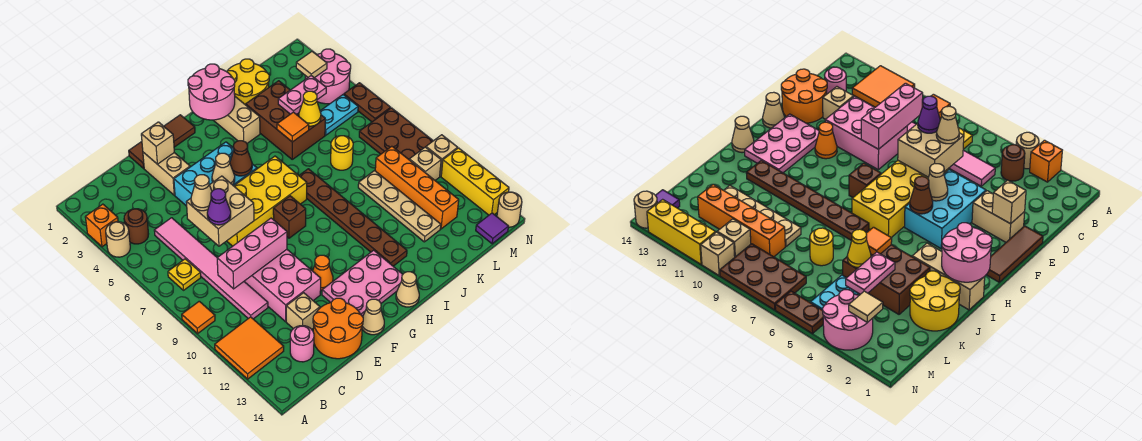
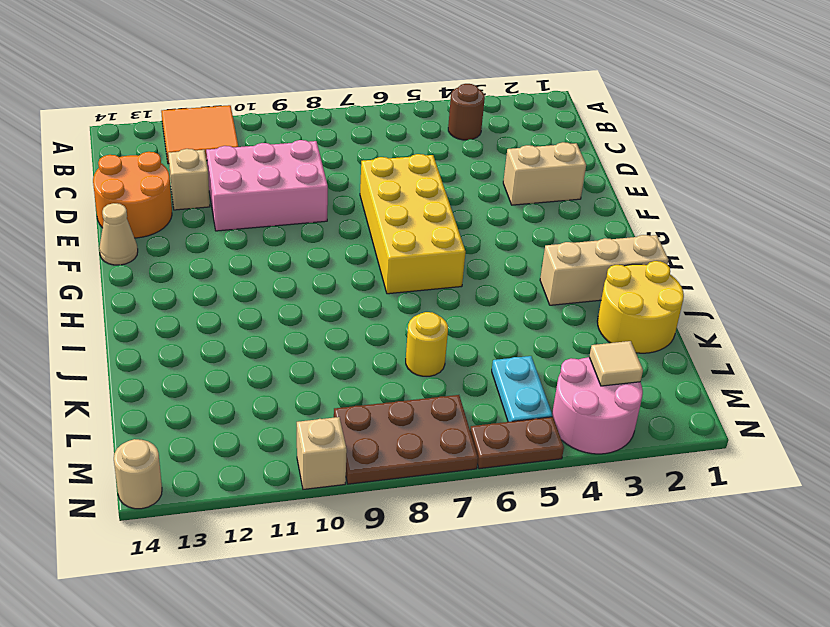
none -> orange brick A3 level 1
none -> tan round brick A4 level 1
none -> orange tile A9 level 1
none -> yellow plate B7 level 1

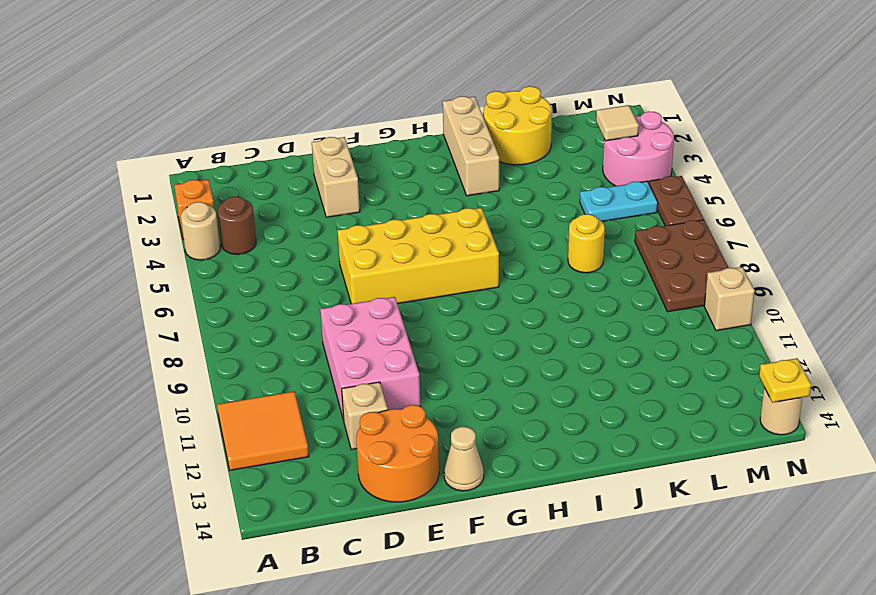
yellow plate N14 level 2 -> yellow plate B7 level 1
none -> orange tile A9 level 1
none -> pink tile C5:C10 level 1
none -> pink round brick C13 level 1
none -> brown tile E1:G1 level 1

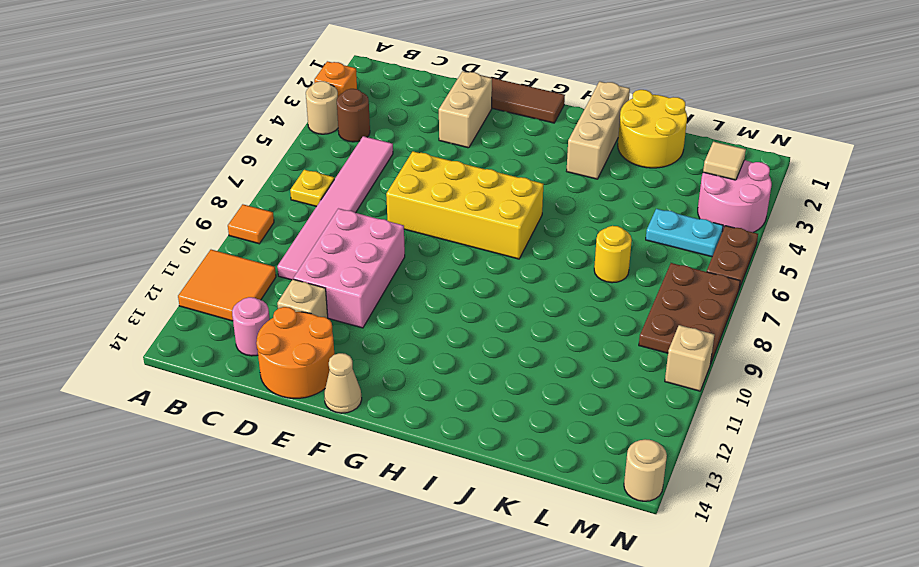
none -> cyan brick E4:G5 level 1
none -> orange cone F11 level 1
none -> pink plate F12:H13 level 1
none -> brown brick G8 level 1

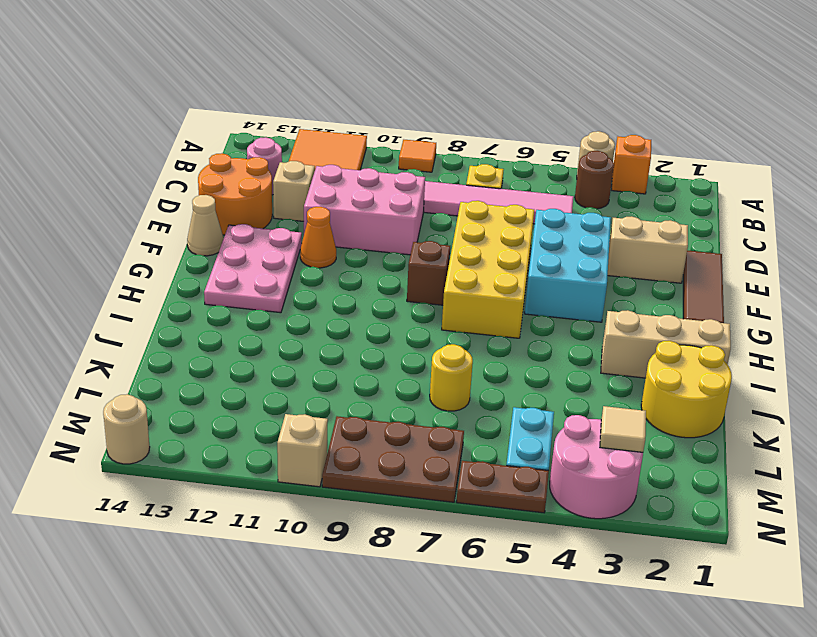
none -> tan cone H14 level 1
none -> brown plate I7:I12 level 1
none -> brown brick J3:K5 level 1
none -> tan plate K9:K12 level 1

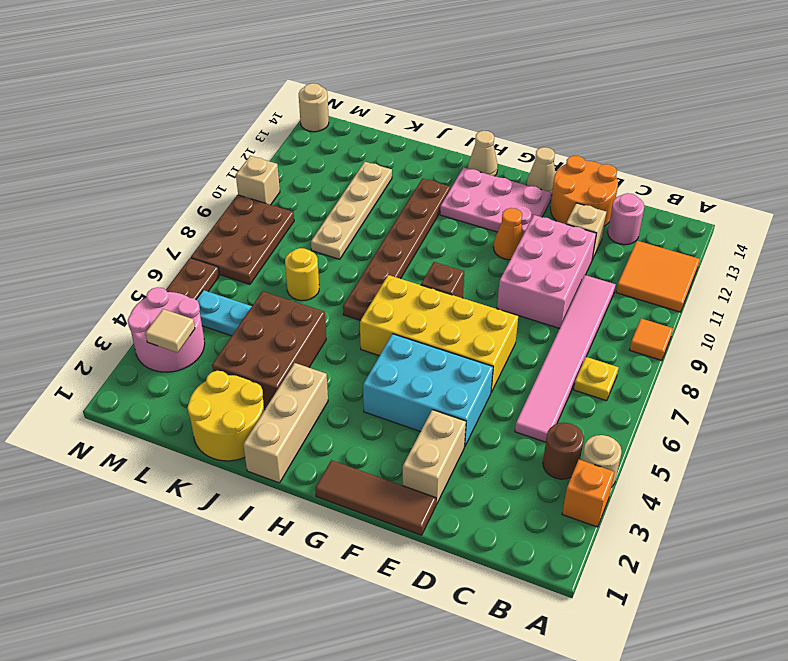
none -> orange brick L9:L12 level 1
none -> tan brick M10 level 1
none -> purple tile M14 level 1
none -> yellow brick N11:N13 level 1

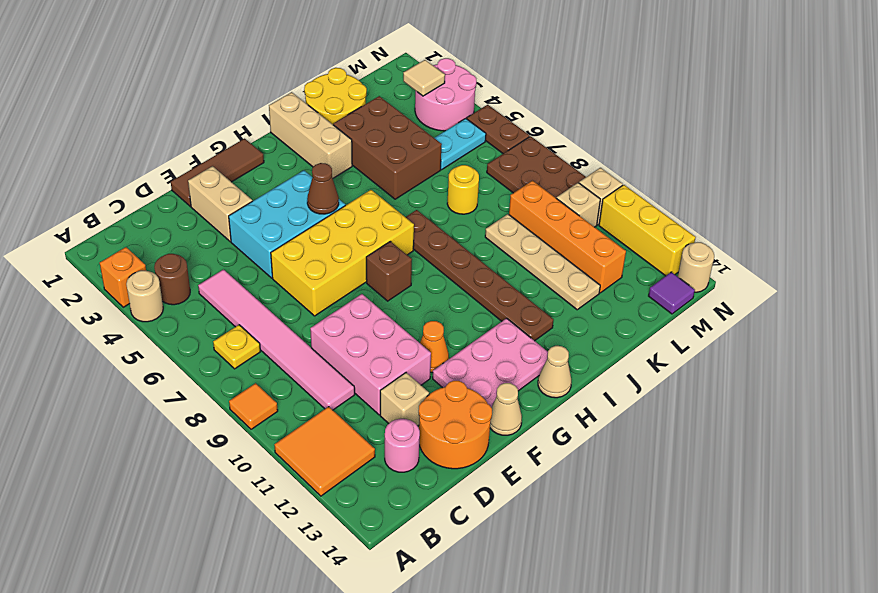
none -> pink brick C9:E9 level 2
none -> tan brick D6:E7 level 2
none -> tan brick E2 level 2
none -> tan cone F5 level 2

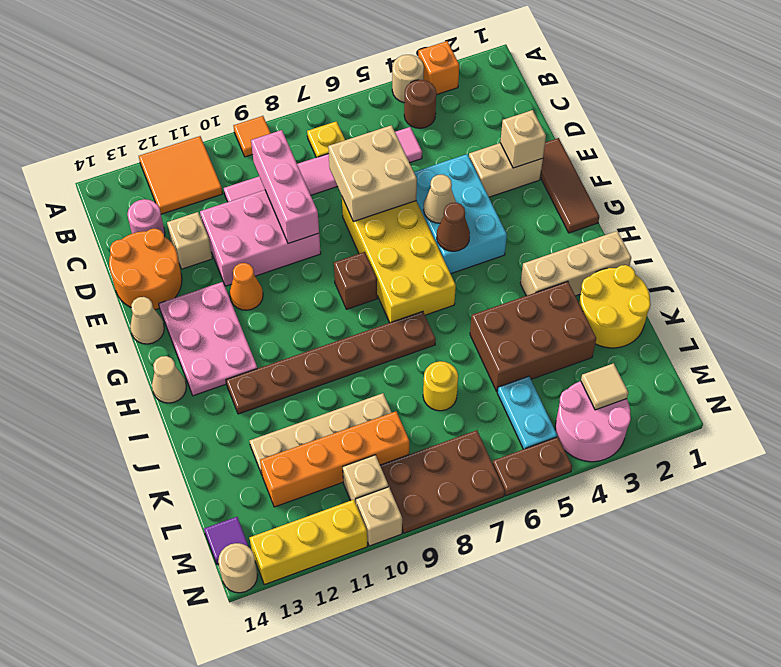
none -> pink round brick H1:I2 level 2
none -> orange tile J5 level 2
none -> pink plate K4:L4 level 2
none -> yellow cone K5 level 2

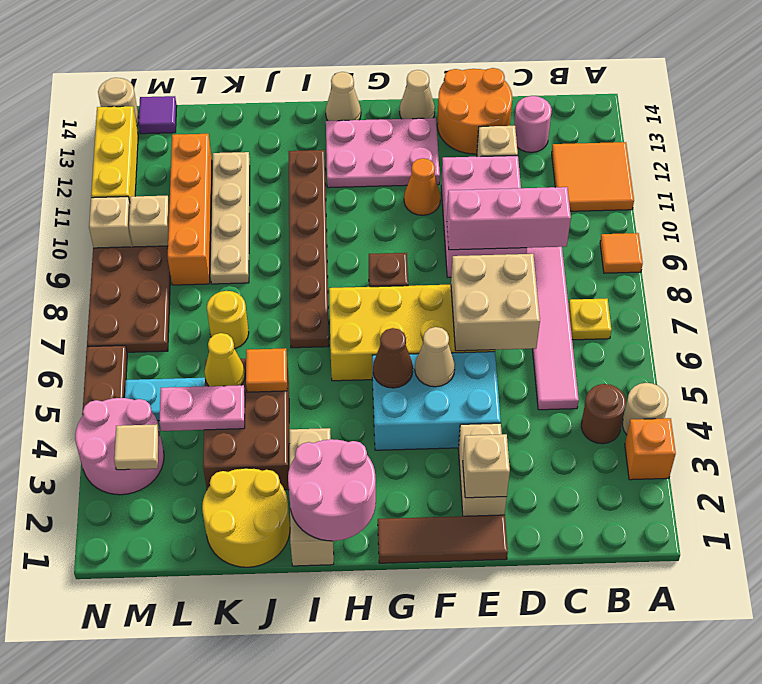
none -> tan cone D6 level 3
none -> purple cone D7 level 3

